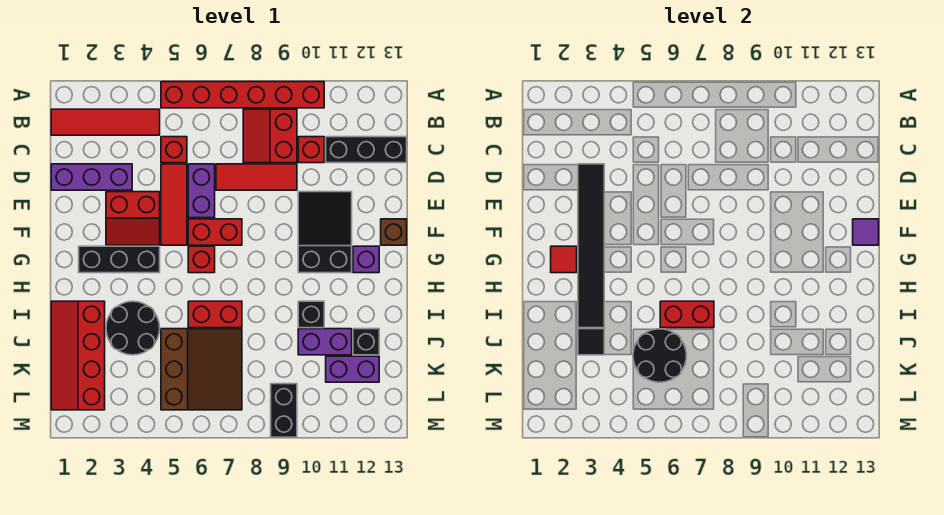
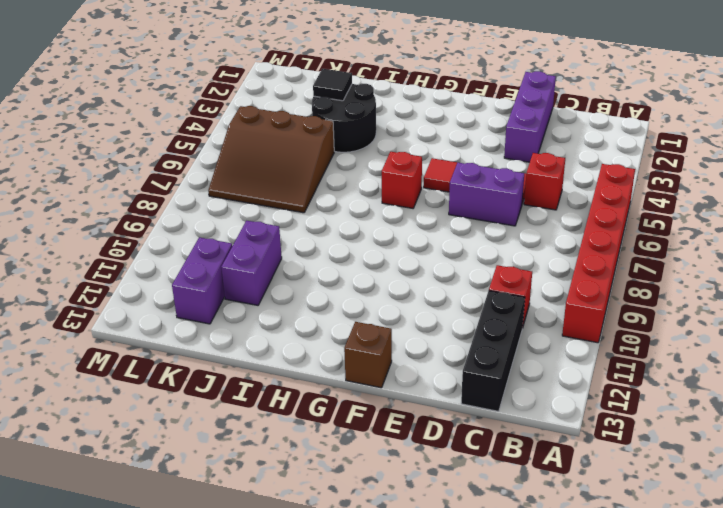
none -> red tile B1:B4 level 1
none -> red slope B8:C9 level 1 top 9
none -> red tile D7:D9 level 1
none -> red slope E3:F4 level 1 top E

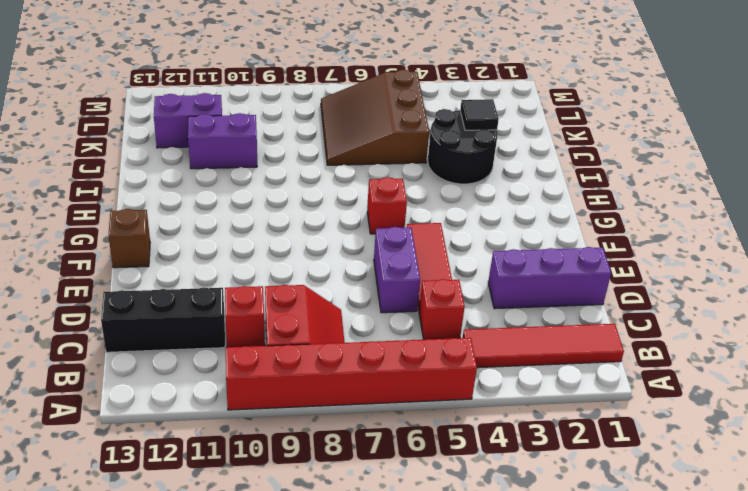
none -> red tile D7:D9 level 1
none -> red slope E3:F4 level 1 top E
none -> black slope E10:G11 level 1 top G
none -> red brick F6:F7 level 1

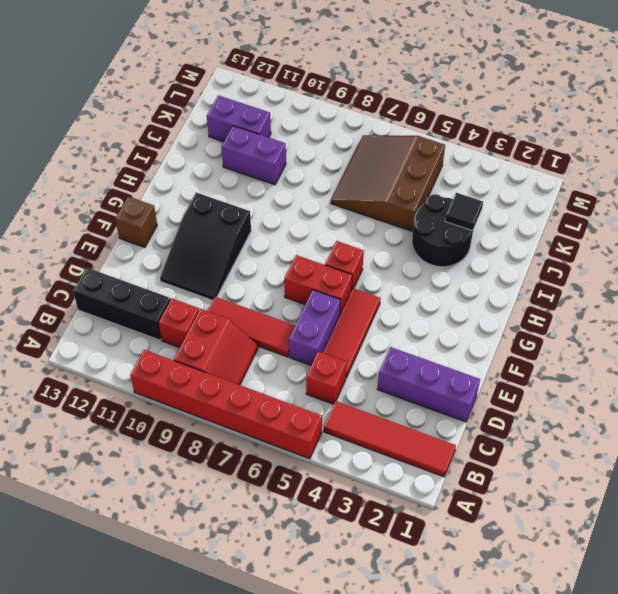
none -> red slope E3:F4 level 1 top E
none -> black brick G2:G4 level 1
none -> purple brick G12 level 1
none -> red slope I1:L2 level 1 top 2

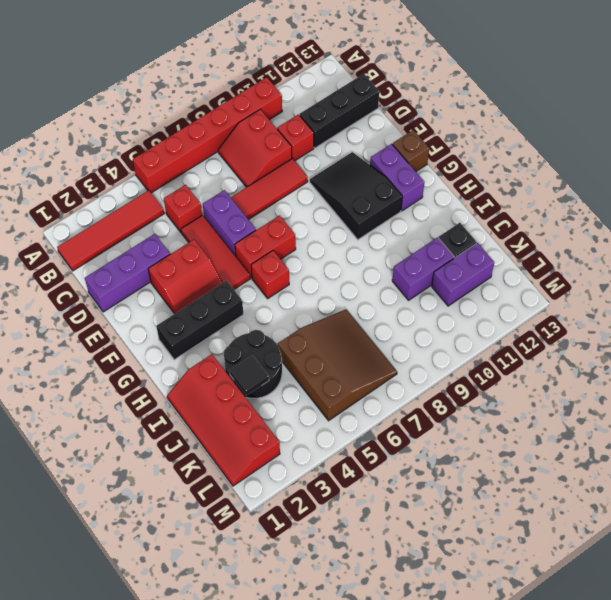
purple brick F12:G12 level 1 -> purple brick G12 level 1
none -> red brick I6:I7 level 1
none -> black brick I10 level 1
none -> black brick L9:M9 level 1
none -> black tile D3:I3 level 2

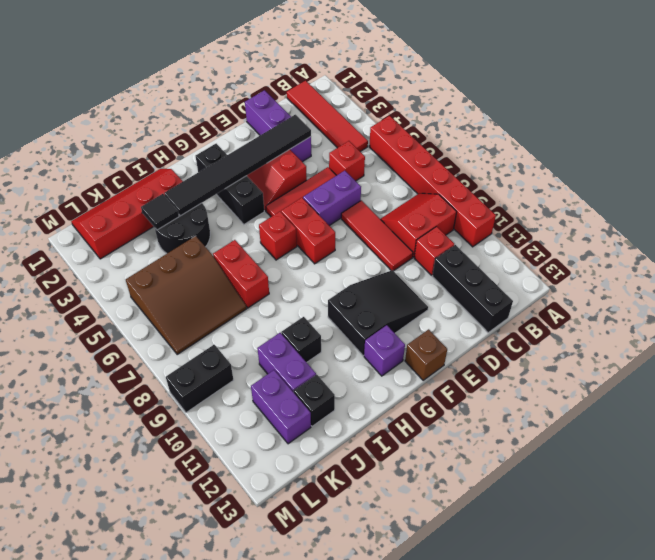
none -> purple tile F13 level 2
none -> red tile G2 level 2
none -> red brick I6:I7 level 2
none -> black round brick J5:K6 level 2

